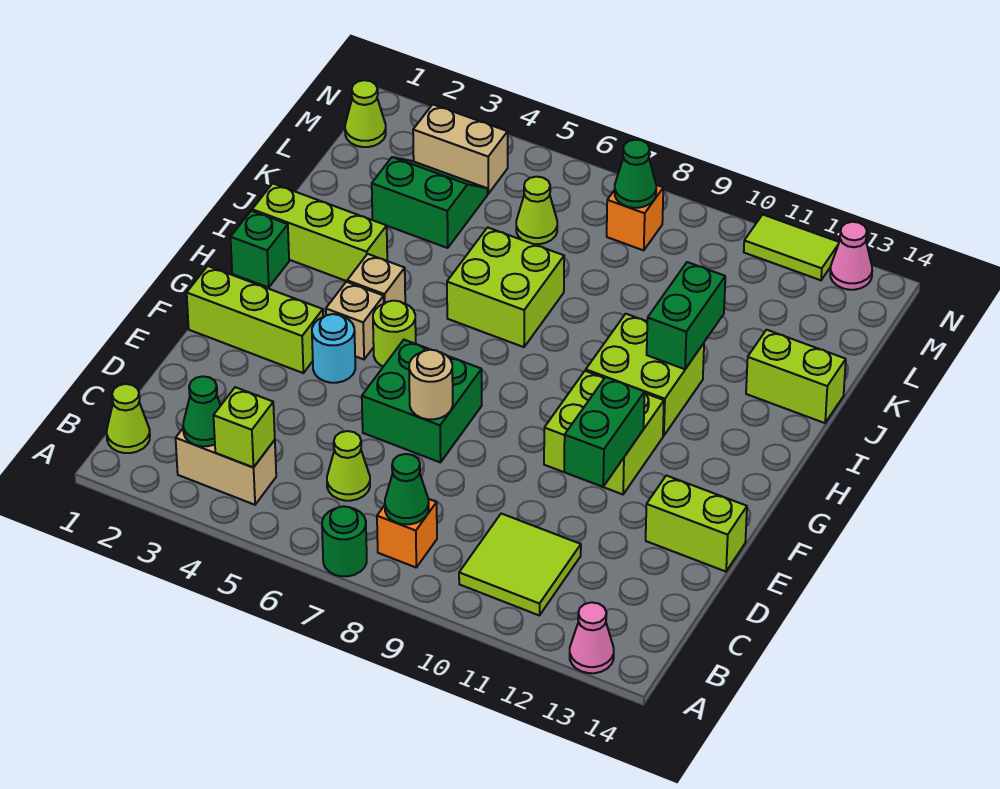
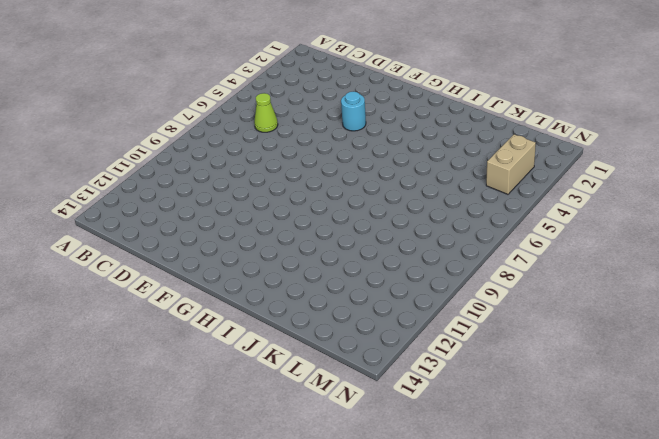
none -> green round brick A7 level 1
none -> pink cone A13 level 1
none -> lime cone B1 level 1
none -> tan brick B3:B4 level 1

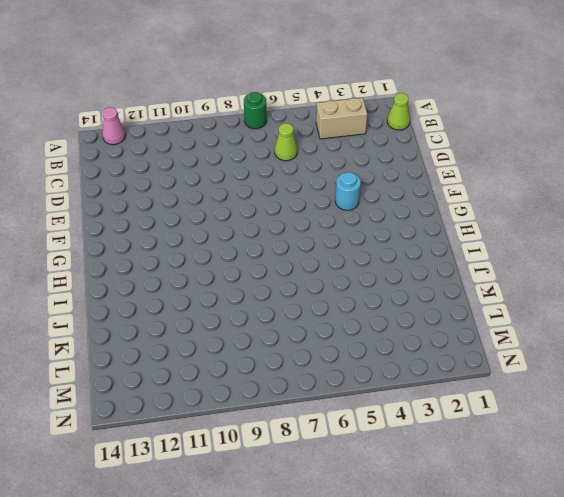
none -> orange brick B8 level 1
none -> lime tile B10:C11 level 1
none -> green brick E6:F7 level 1
none -> lime brick E13:E14 level 1

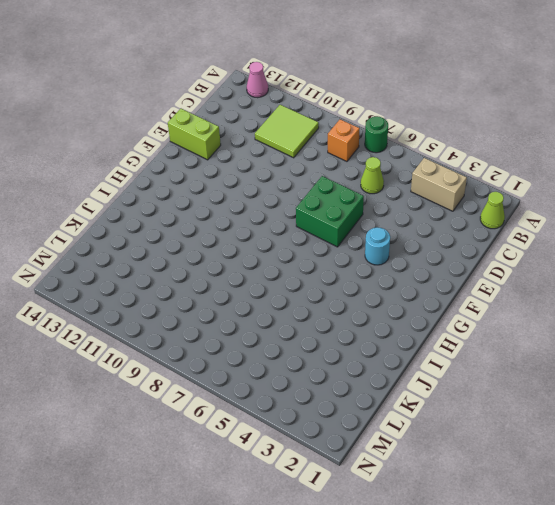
none -> lime brick F1:F3 level 1
none -> lime brick F10:G11 level 1
none -> tan brick G4 level 1
none -> lime round brick G5 level 1

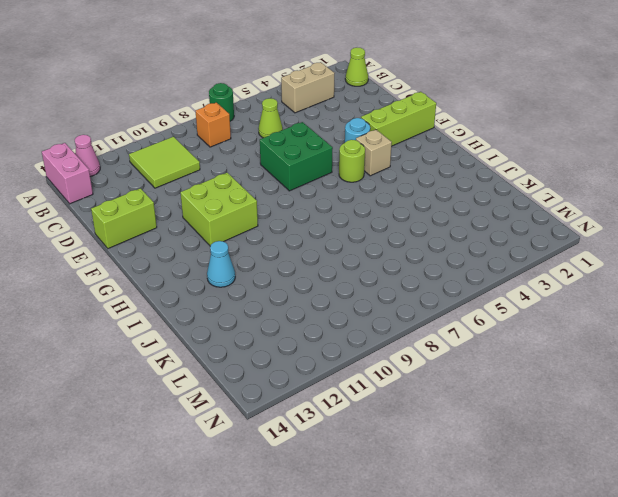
pink brick A14:B14 level 1 -> none
cyan cone I12 level 1 -> none
none -> green brick H1 level 1
none -> tan brick H4 level 1
none -> lime brick H10:I11 level 1
none -> lime brick I1:I3 level 1

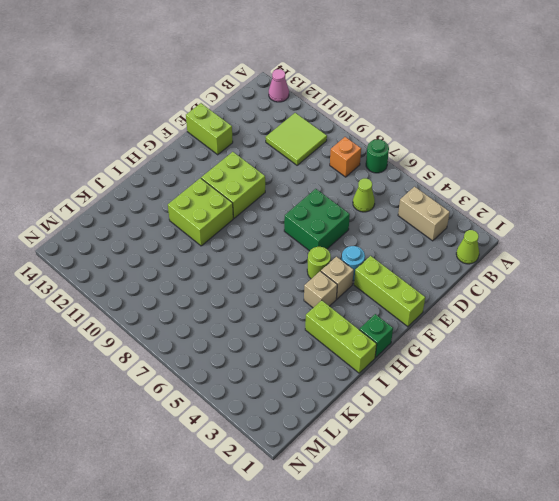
none -> lime brick I6:J7 level 1
none -> lime brick J13:J14 level 1
none -> green slope K3:L4 level 1 top K
none -> lime cone L6 level 1

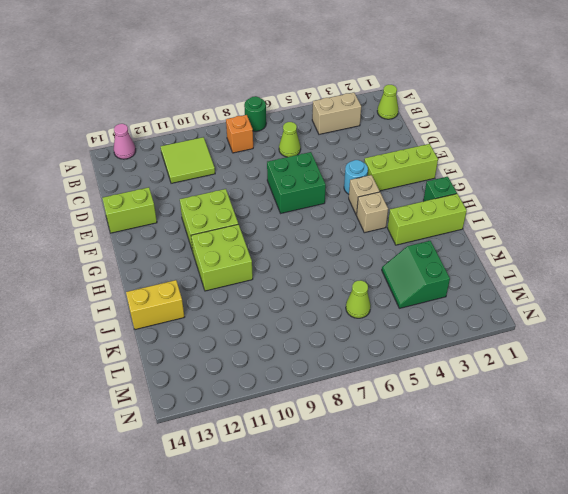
yellow brick J13:J14 level 1 -> lime brick J13:J14 level 1
green slope K3:L4 level 1 top 3 -> green slope K3:L4 level 1 top K
none -> lime round brick G5 level 1
none -> lime brick I6:J7 level 1
none -> lime cone M1 level 1
none -> tan brick M3:M4 level 1

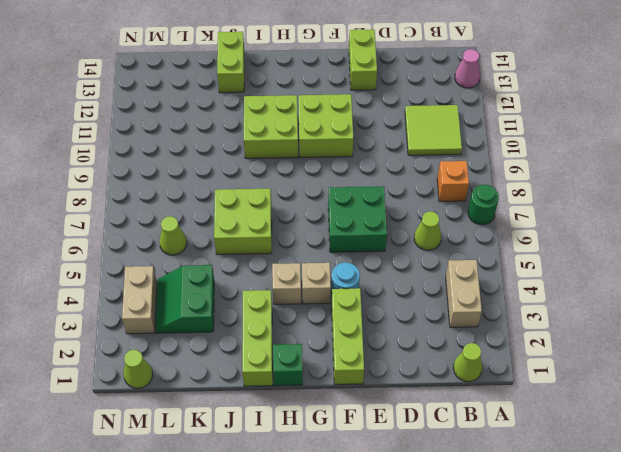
none -> lime round brick G5 level 1
none -> orange brick M8 level 1
none -> lime tile N11:N12 level 1
none -> pink cone N13 level 1

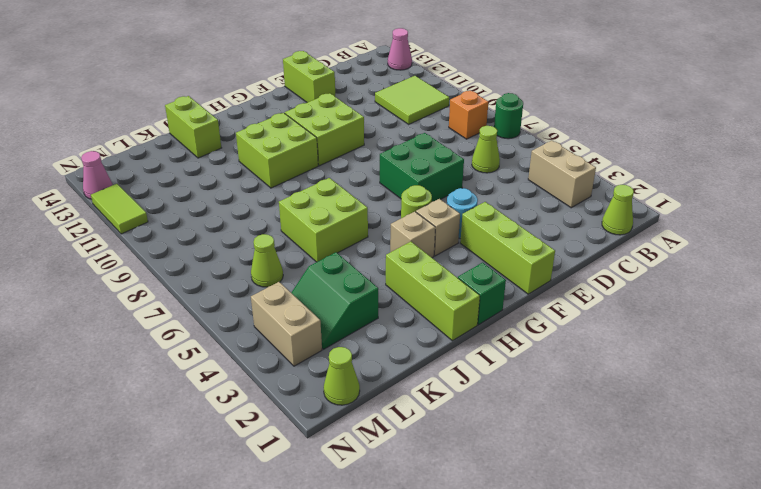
none -> orange brick M8 level 1
none -> green cone B3 level 2
none -> lime brick B4 level 2
none -> green cone B8 level 2

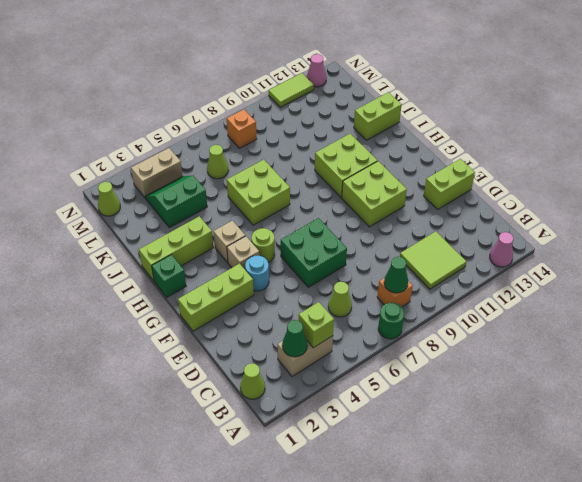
none -> tan round brick E7 level 2
none -> green brick E11:F11 level 2
none -> green brick I11:J11 level 2
none -> green cone M8 level 2

